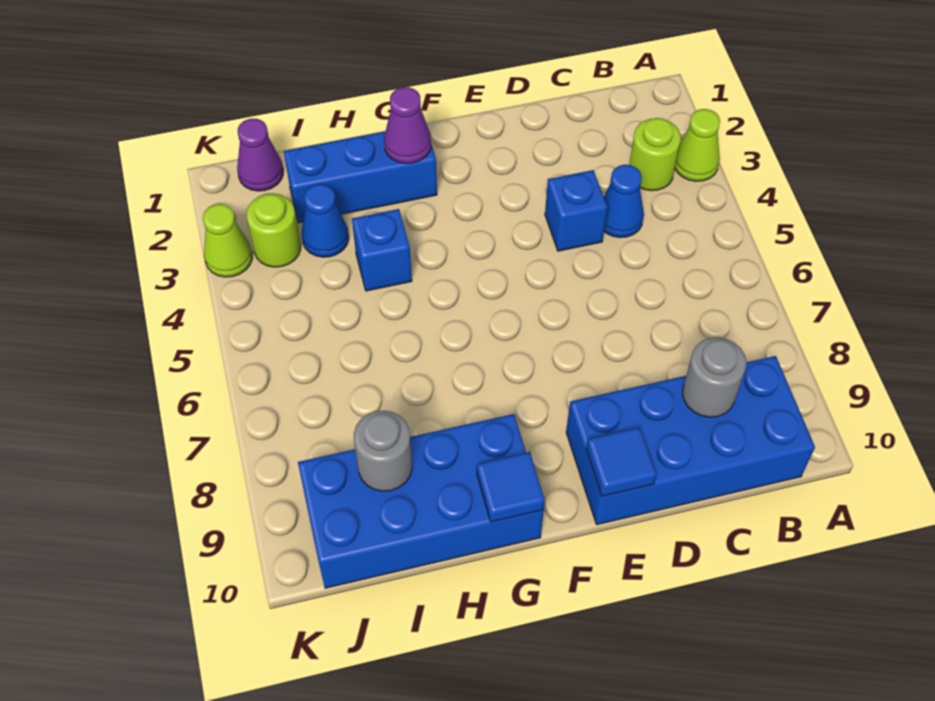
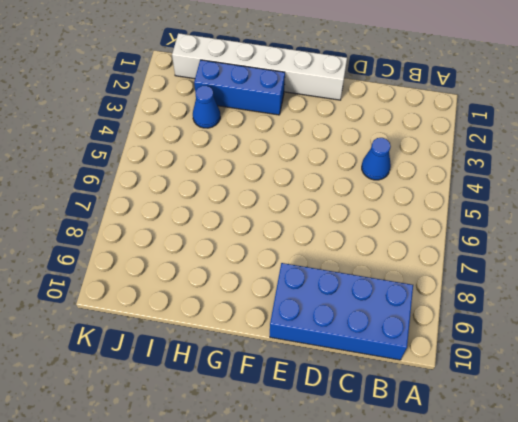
white brick E1:J1 level 1 -> purple cone J1 level 1
none -> lime cone A3 level 1
none -> lime round brick B3 level 1
none -> blue brick D4 level 1

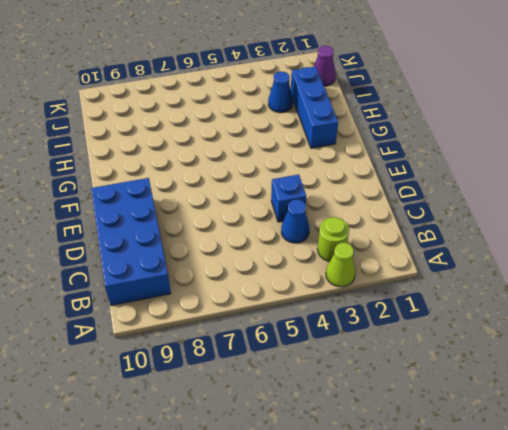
none -> blue brick G9:J10 level 1
none -> blue brick H4 level 1
none -> lime round brick J3 level 1

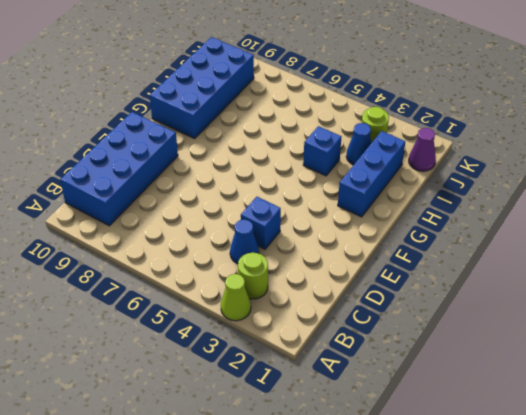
none -> lime cone K3 level 1
none -> grey round brick C9 level 2
none -> blue tile E10 level 2

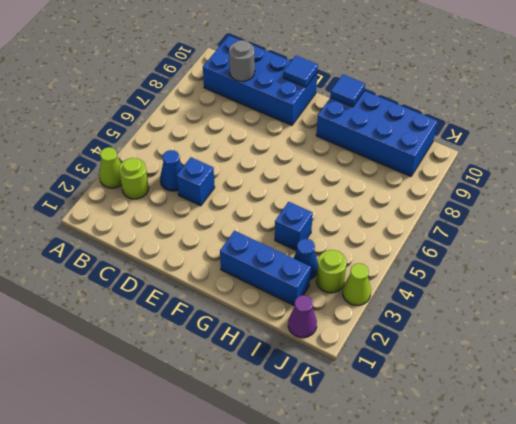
none -> purple cone G2 level 2
none -> grey round brick I9 level 2

